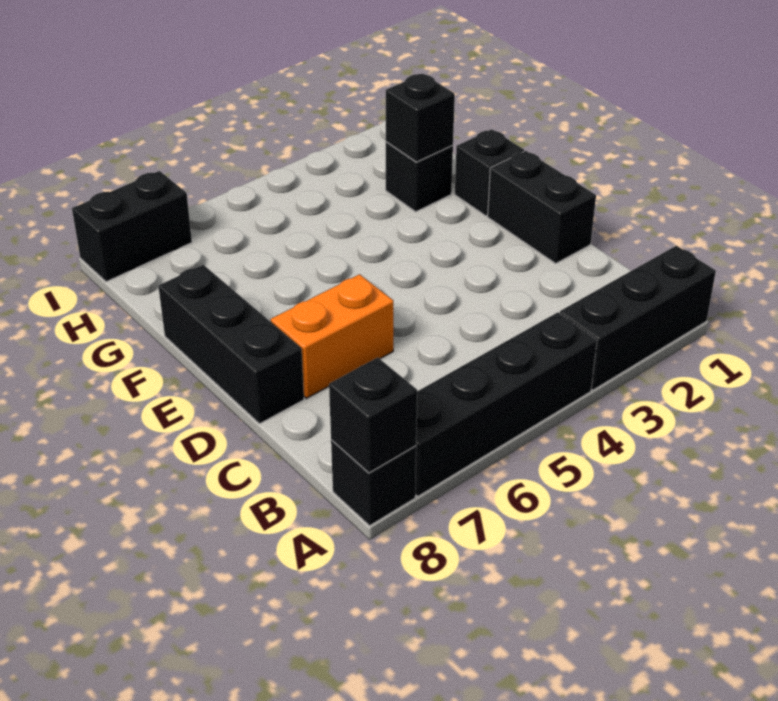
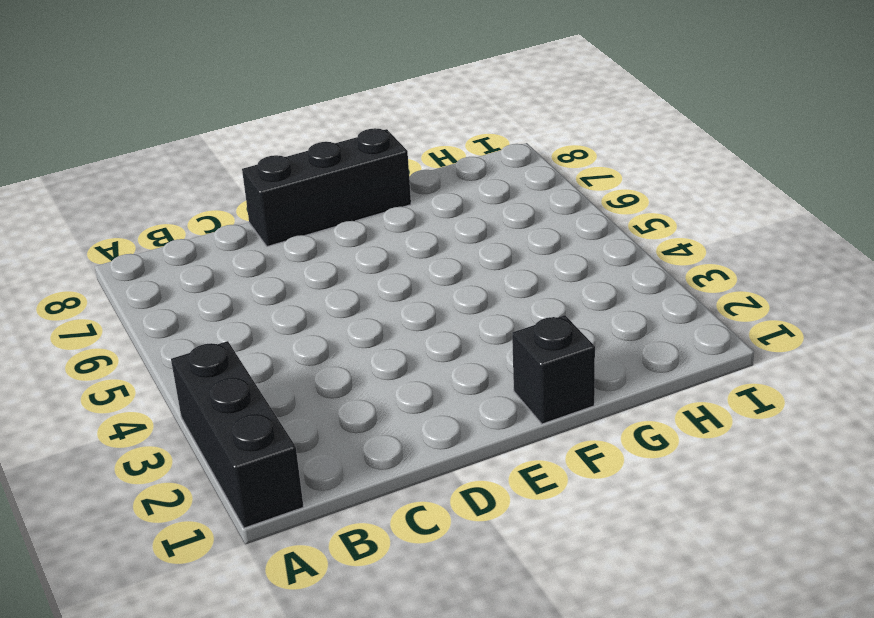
none -> black brick A4:A7 level 1
none -> black brick A8 level 1

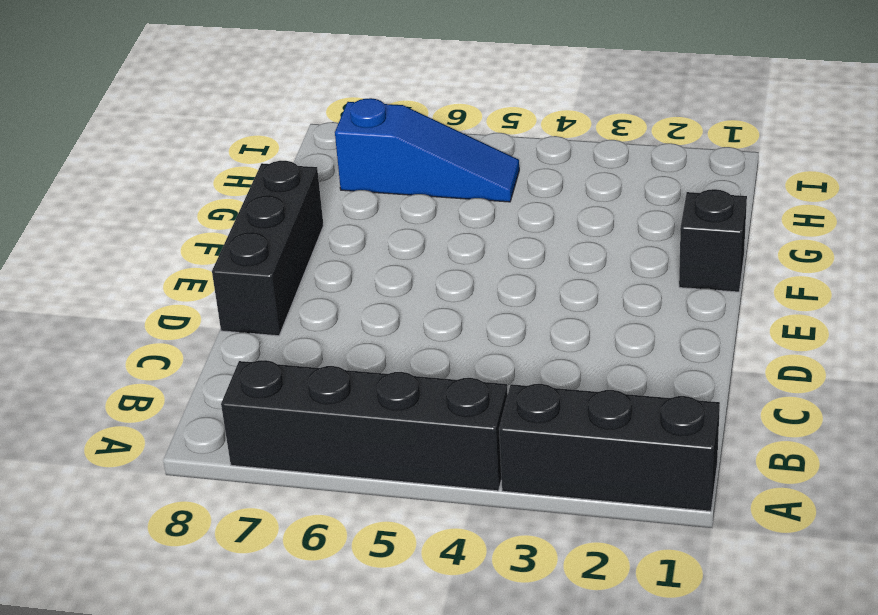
blue slope H5:H7 level 1 top 7 -> none
none -> black brick A8 level 1
none -> black brick D1:E1 level 1

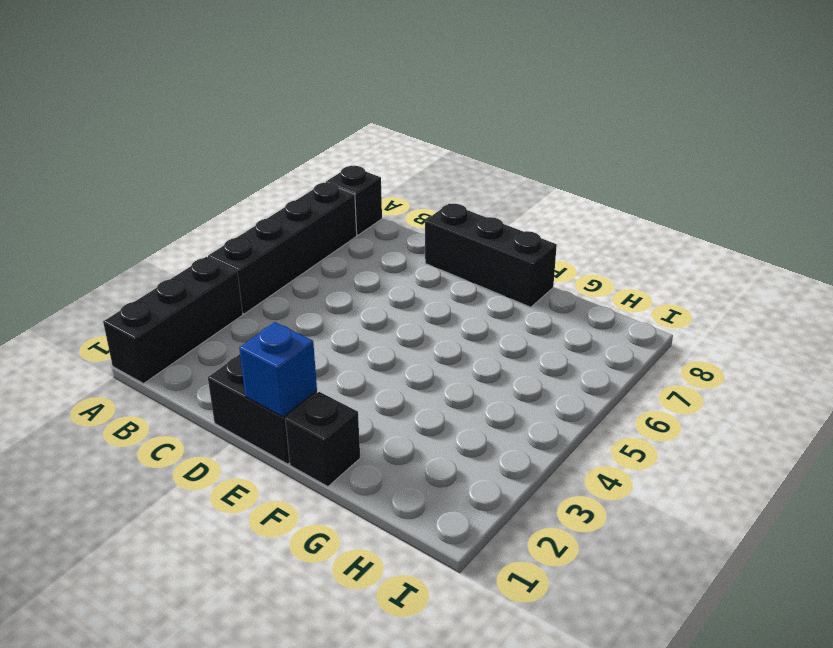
blue brick E1 level 2 -> none
none -> orange brick D6:D7 level 1
none -> black brick G2 level 1

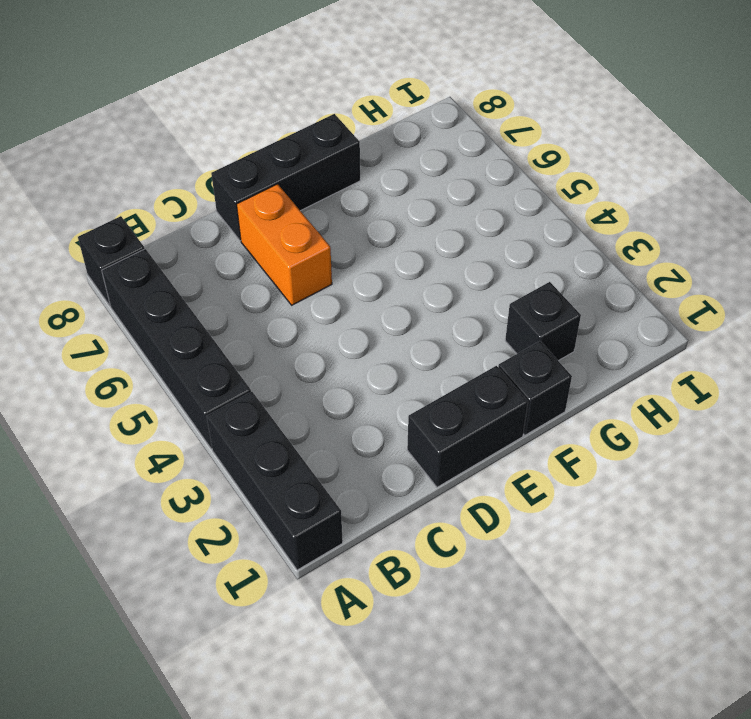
none -> black brick I7:I8 level 1
none -> black brick A8 level 2

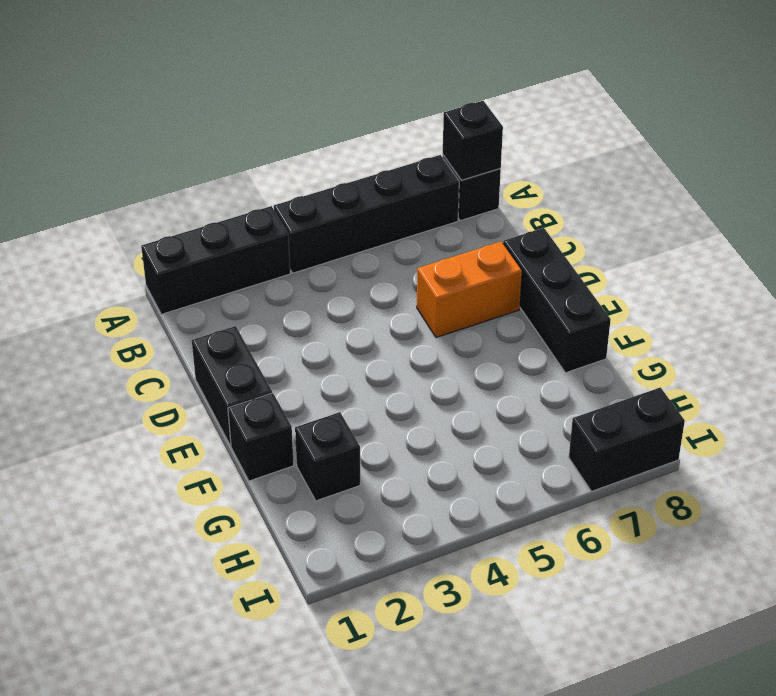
none -> black brick G2 level 2

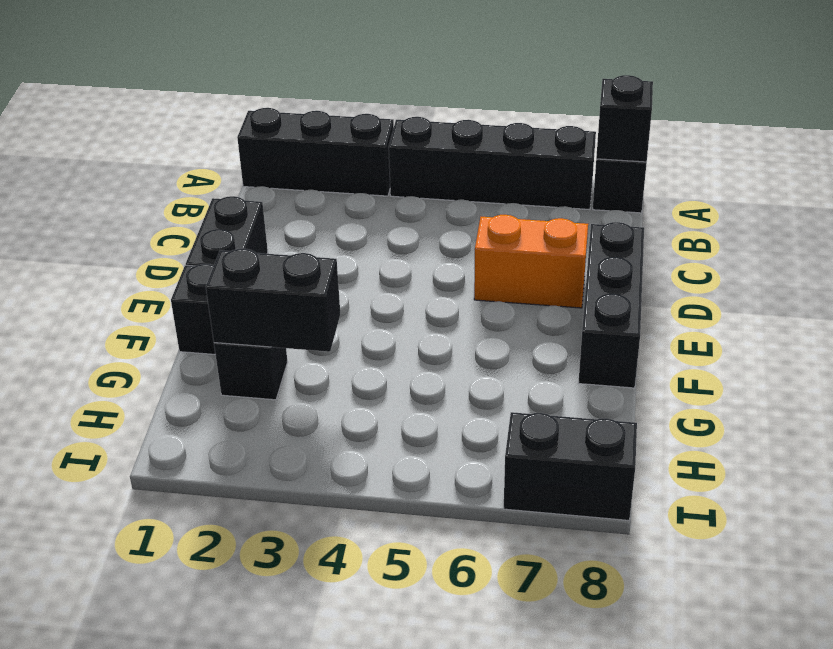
black brick G2:G3 level 2 -> black brick G2 level 2

